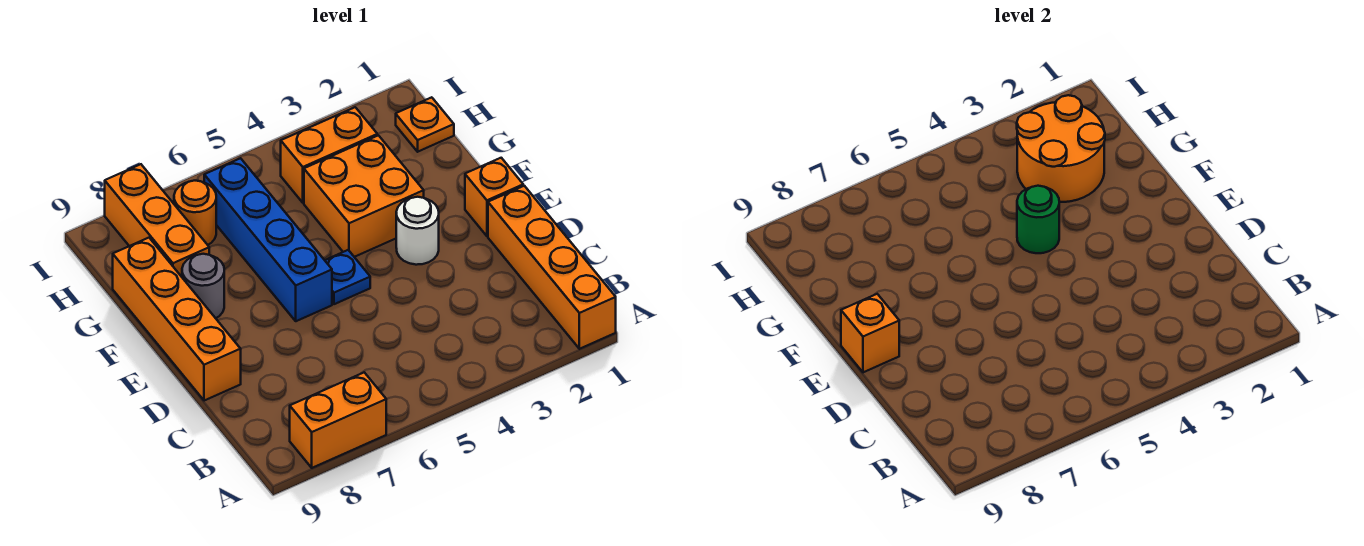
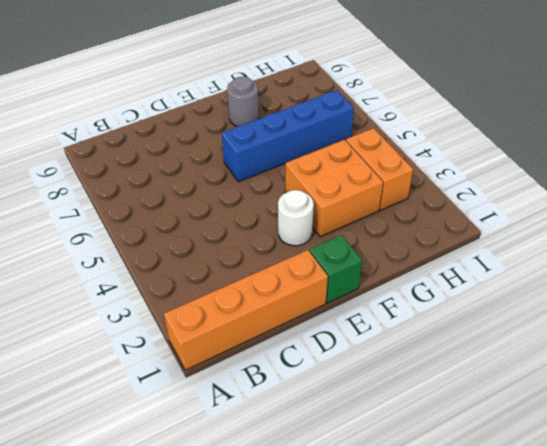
green brick E1 level 1 -> orange brick E1 level 1
none -> orange brick A7:A8 level 1
none -> orange brick D9:G9 level 1
none -> blue plate E5 level 1

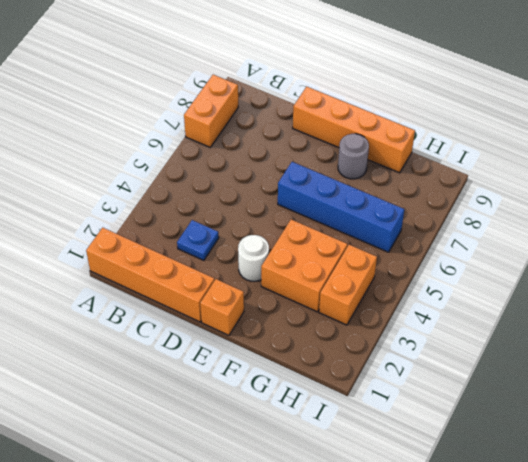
blue plate C3 level 1 -> blue plate E5 level 1
none -> orange brick G8:I8 level 1
none -> orange plate H1 level 1
none -> orange round brick H7 level 1

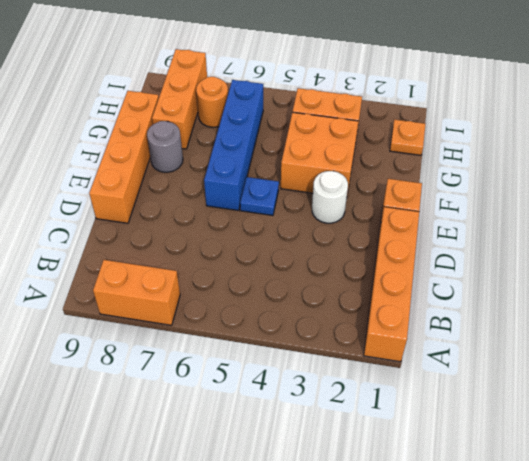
none -> orange brick E9 level 2
none -> green round brick F4 level 2
none -> orange round brick G2:H3 level 2

